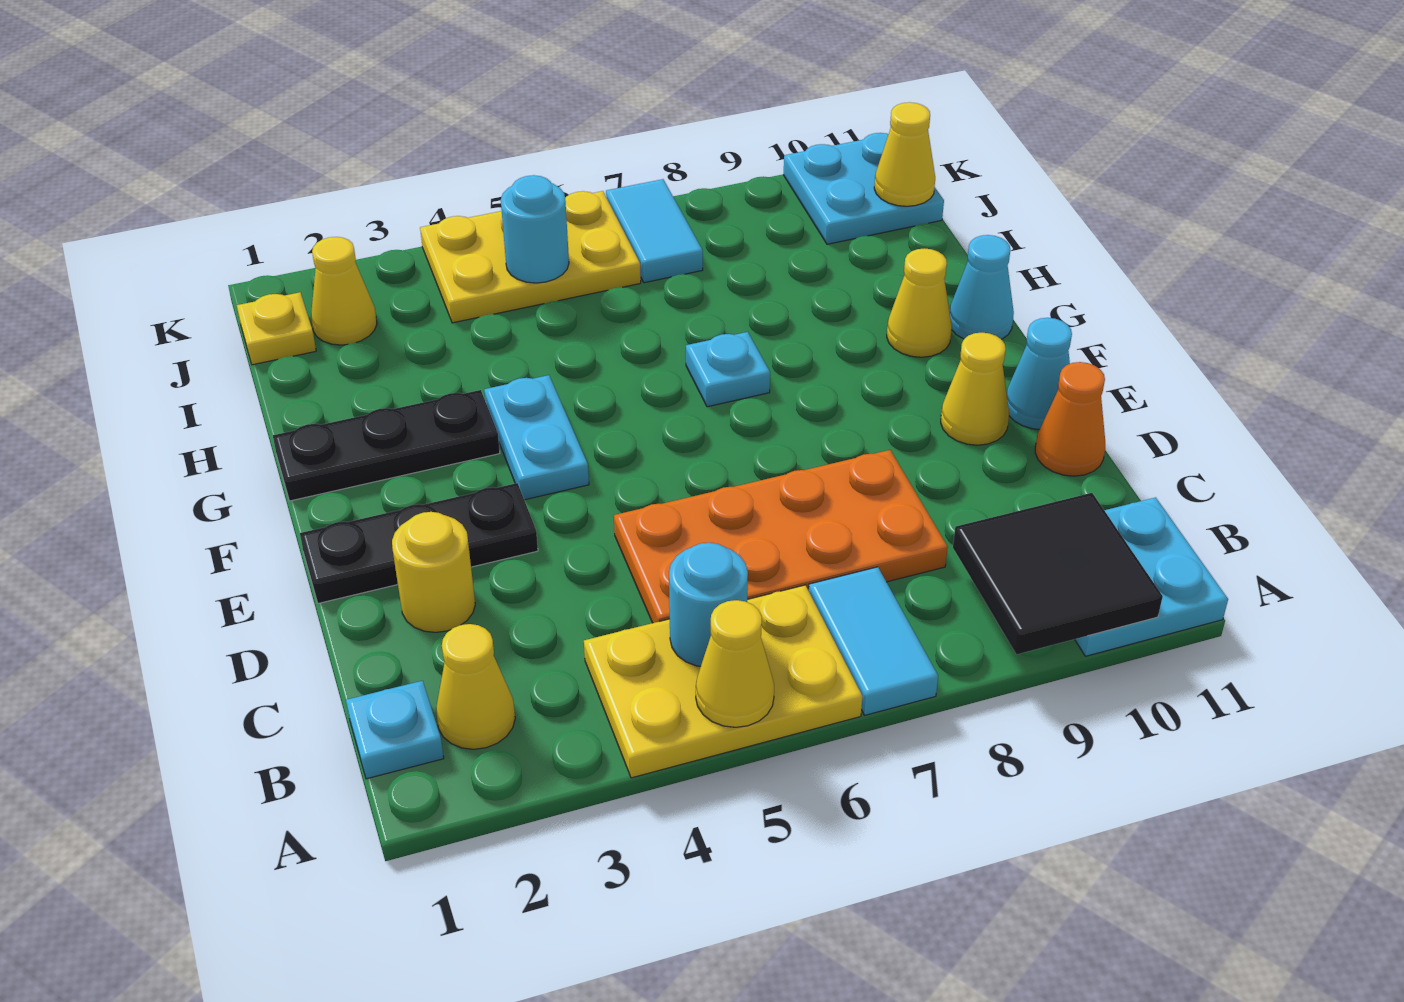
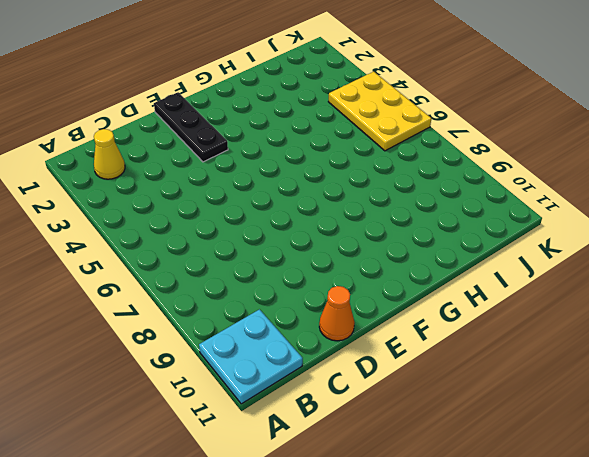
none -> yellow plate A4:B6 level 1
none -> cyan tile A7:B7 level 1
none -> cyan plate B1 level 1

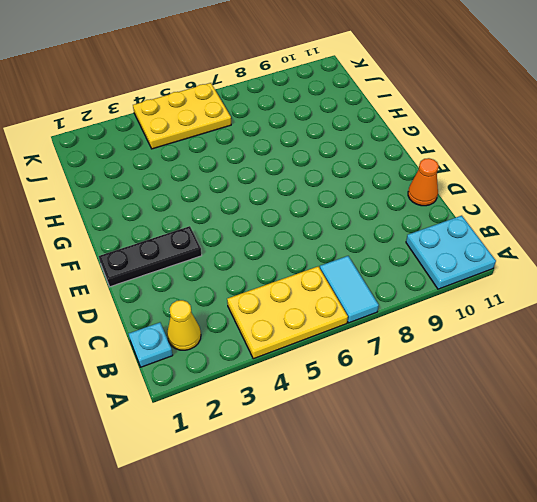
none -> orange plate C5:D8 level 1
none -> yellow round brick D2 level 1
none -> yellow cone E10 level 1

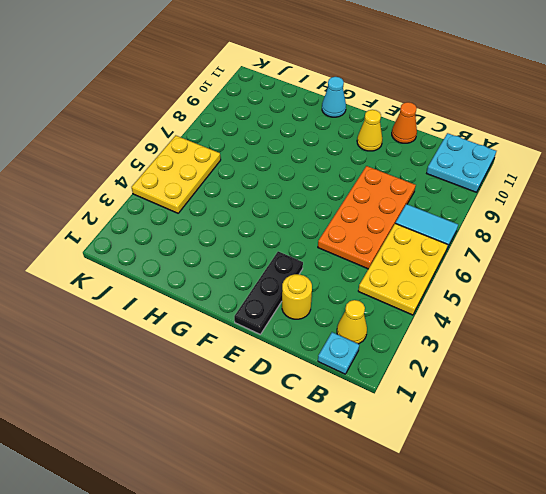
none -> cyan cone E11 level 1
none -> cyan plate F4:G4 level 1
none -> black plate G1:G3 level 1

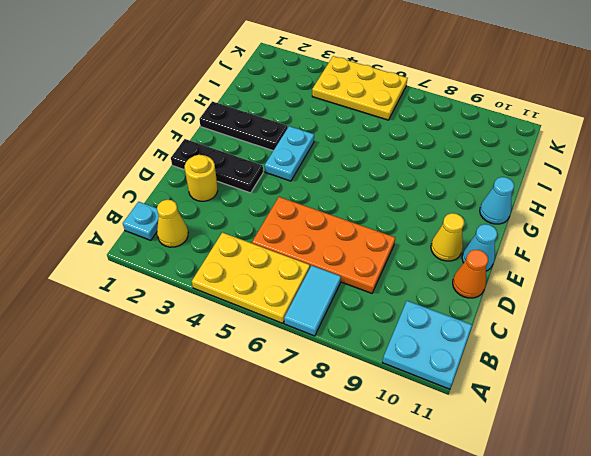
none -> cyan plate G7 level 1
none -> yellow cone G10 level 1
none -> yellow plate J1 level 1

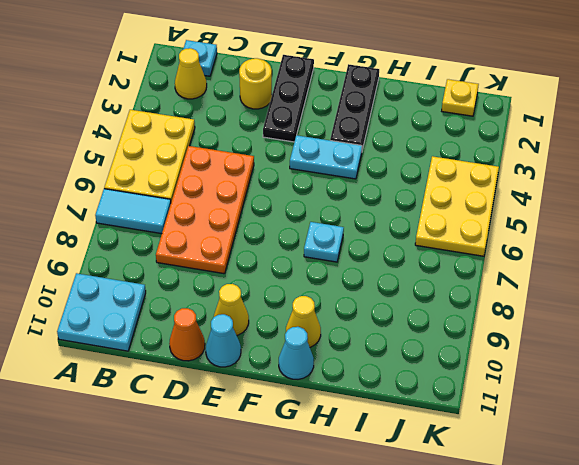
none -> yellow cone J2 level 1
none -> cyan tile J7:K7 level 1
none -> cyan plate J10:K11 level 1

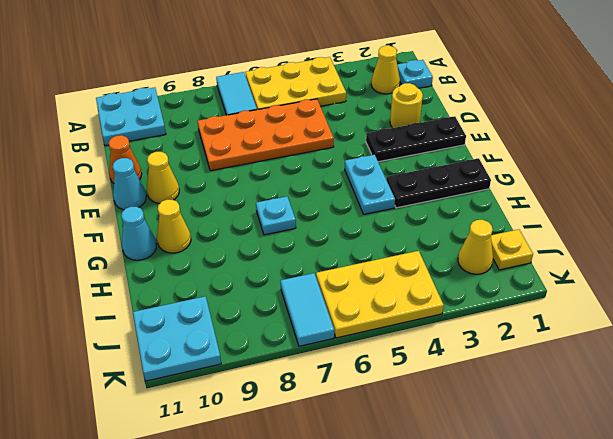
none -> yellow cone A5 level 2
none -> black tile A9:B10 level 2
none -> cyan round brick B5 level 2

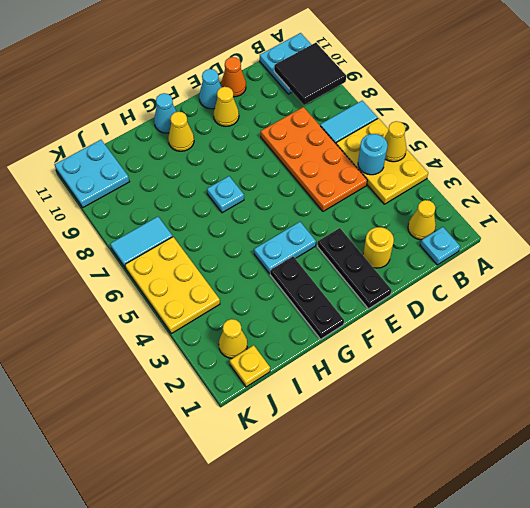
none -> cyan round brick J5 level 2
none -> yellow cone J11 level 2

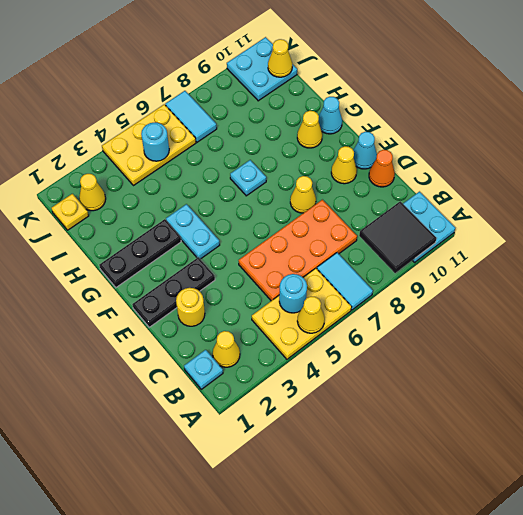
yellow cone E8 level 1 -> none

